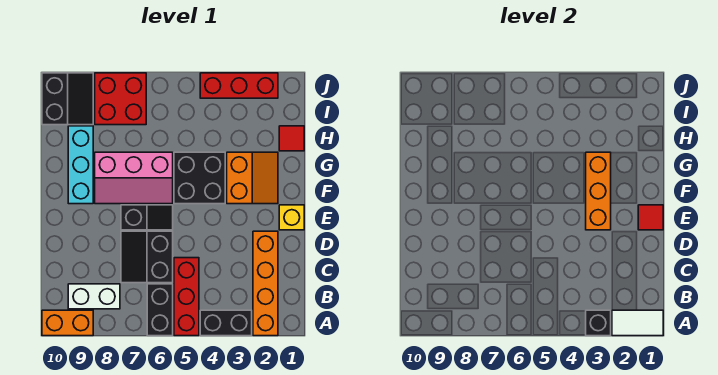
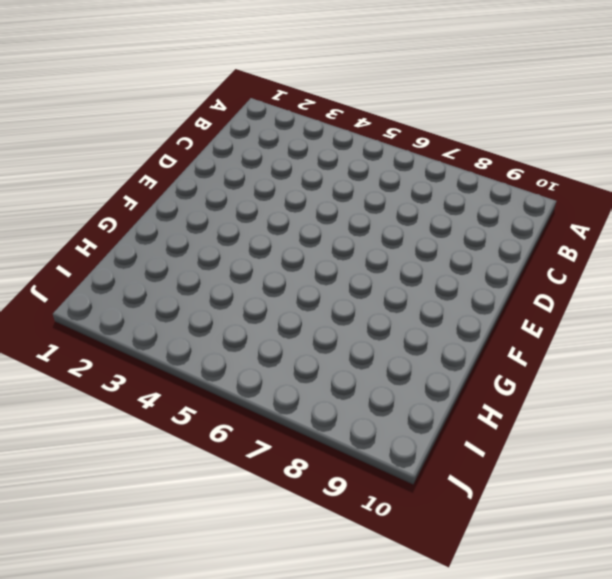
none -> orange brick A2:D2 level 1
none -> black brick A3:A4 level 1
none -> red brick A5:C5 level 1

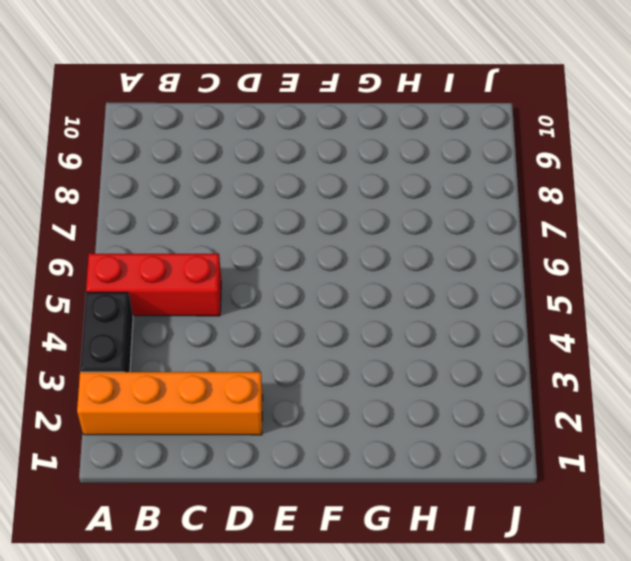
none -> black brick A6:B6 level 1
none -> orange brick A9:A10 level 1
none -> white brick B8:B9 level 1

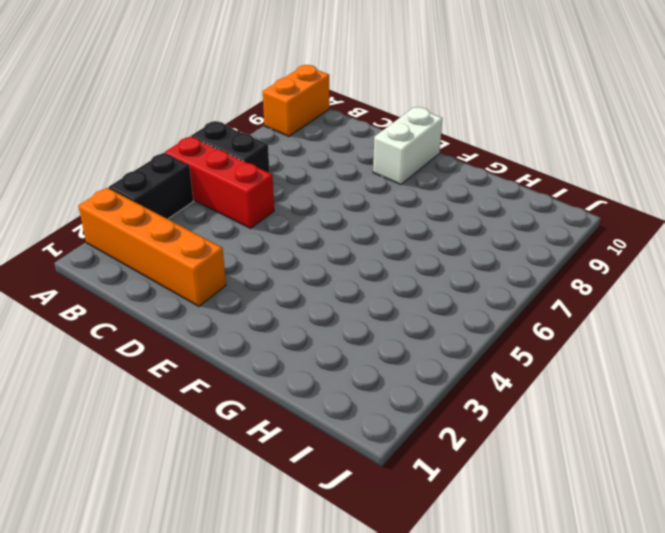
white brick E9:E10 level 1 -> white brick B8:B9 level 1
none -> black slope C6:D7 level 1 top 6
none -> yellow brick E1 level 1
none -> black slope E6:E7 level 1 top 7

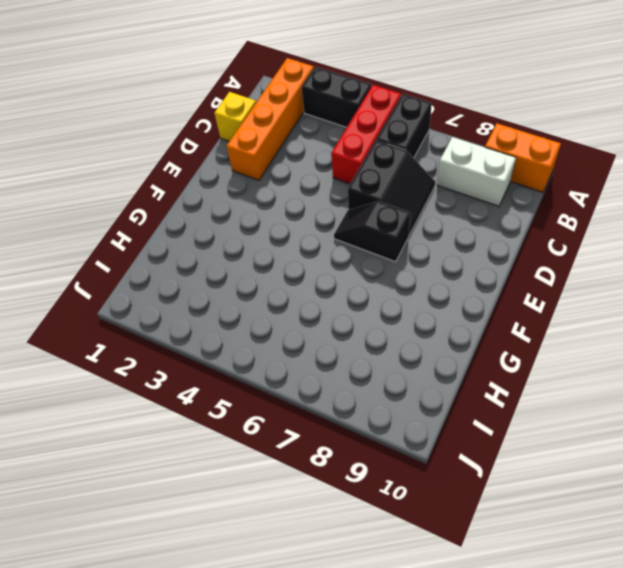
yellow brick C1 level 1 -> yellow brick E1 level 1
none -> orange slope F2:G3 level 1 top 3
none -> black brick F4:G5 level 1
none -> pink slope F6:G8 level 1 top G

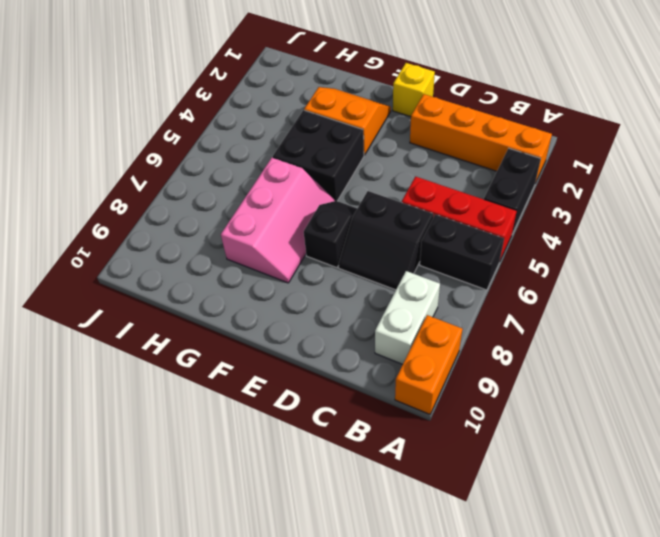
none -> cyan brick F9:H9 level 1
none -> red tile H1 level 1
none -> red brick I7:J8 level 1

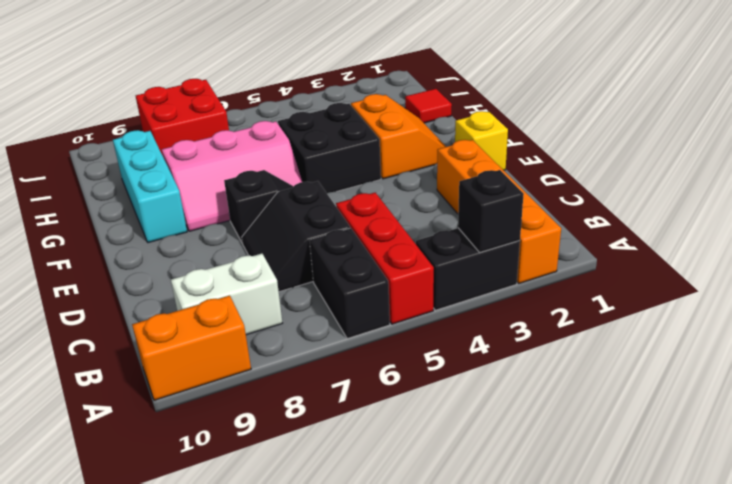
none -> black slope I9:J10 level 1 top 10
none -> red brick J2:J4 level 1
none -> white tile A1:A2 level 2

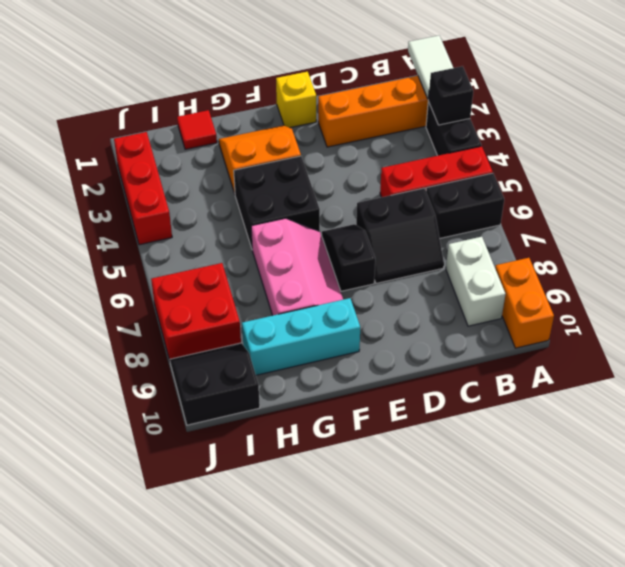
none -> red tile E1 level 2
none -> orange brick E3:G3 level 2

